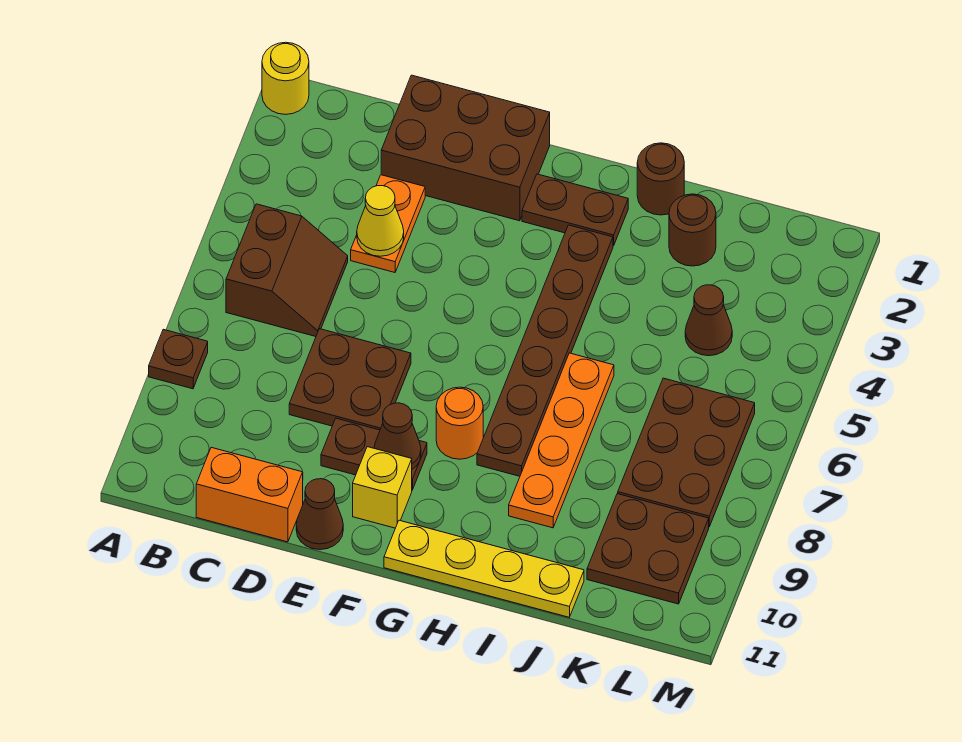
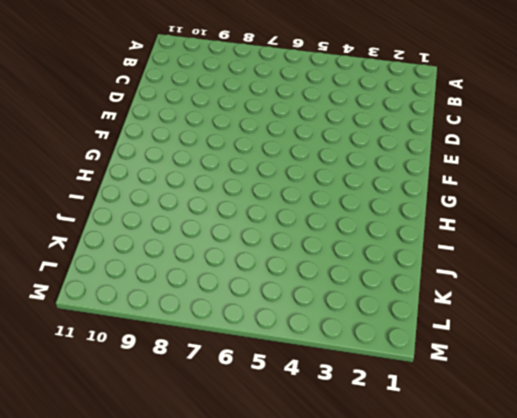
none -> yellow round brick A1 level 1
none -> brown plate A8 level 1
none -> brown slope B5:C6 level 1 top B

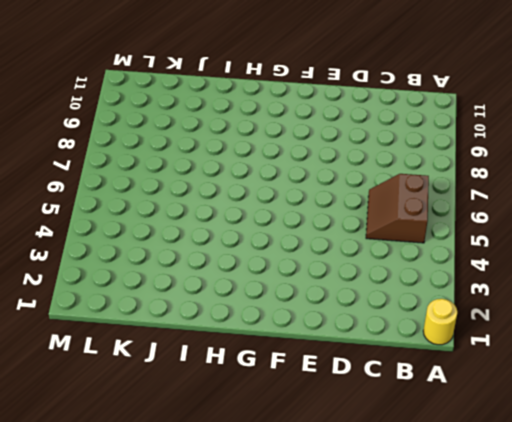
none -> brown plate A8 level 1
none -> orange brick C11:D11 level 1
none -> brown brick D1:F2 level 1

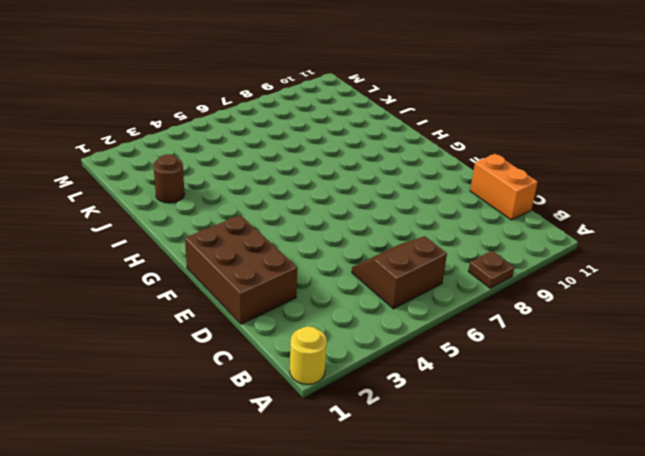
none -> orange plate D3:D4 level 1
none -> brown plate D7:E8 level 1
none -> brown plate E9:F9 level 1

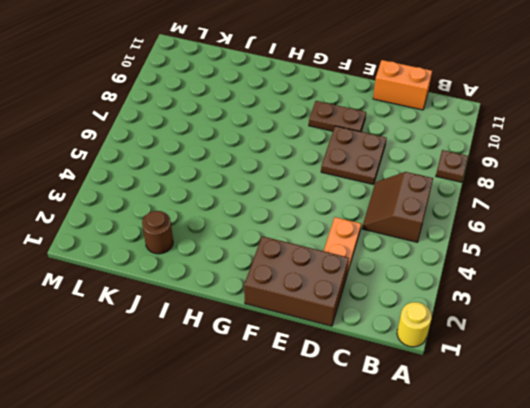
none -> brown cone E11 level 1
none -> yellow brick F10 level 1
none -> brown plate G2:H2 level 1

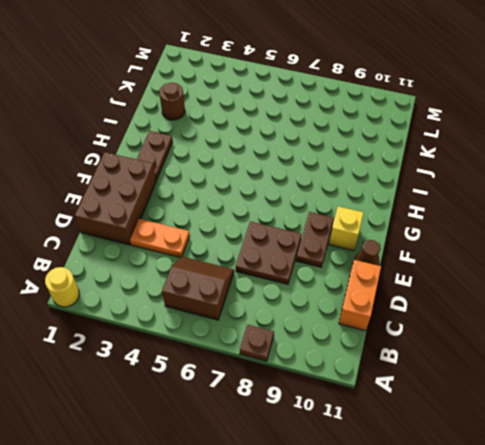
none -> orange round brick G8 level 1
none -> yellow plate G11:J11 level 1
none -> brown plate H3:H8 level 1

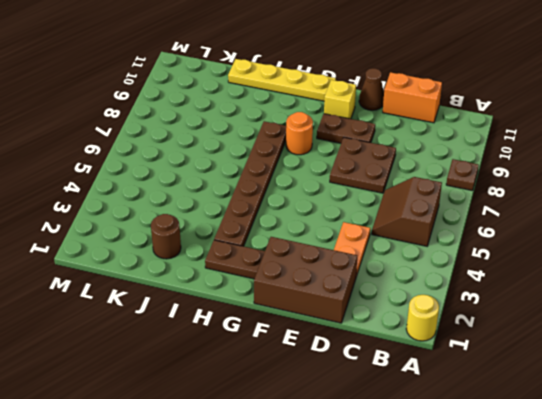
none -> brown round brick I1 level 1
none -> orange plate I6:I9 level 1
none -> brown cone K4 level 1

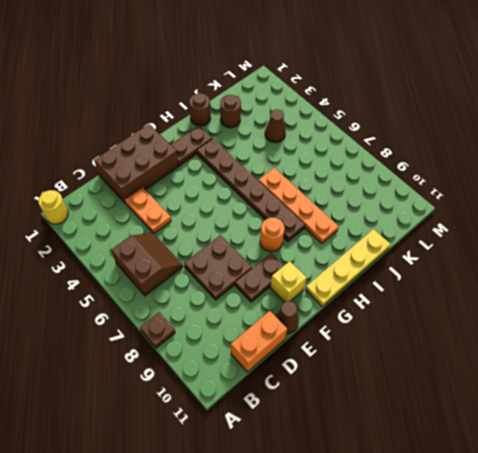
none -> brown plate K6:L8 level 1
none -> brown plate K9:L10 level 1
none -> yellow cone D4 level 2

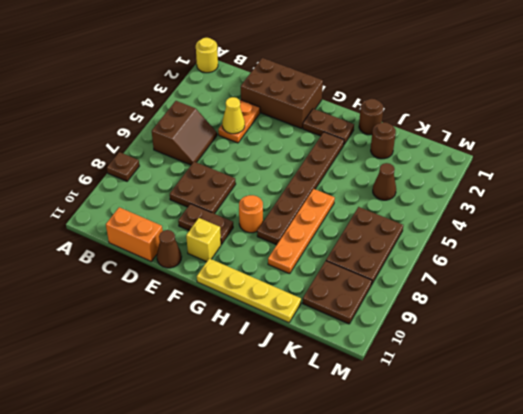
none -> brown cone F9 level 2

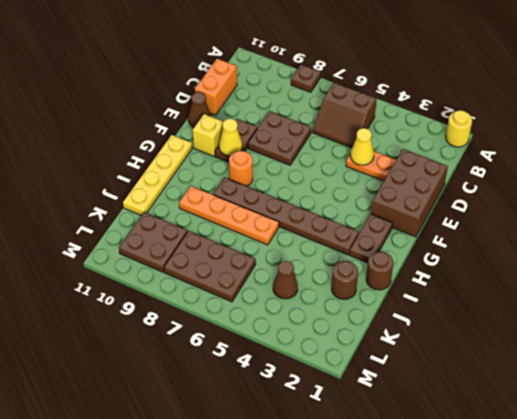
yellow cone F9 level 2 -> brown cone F9 level 2

